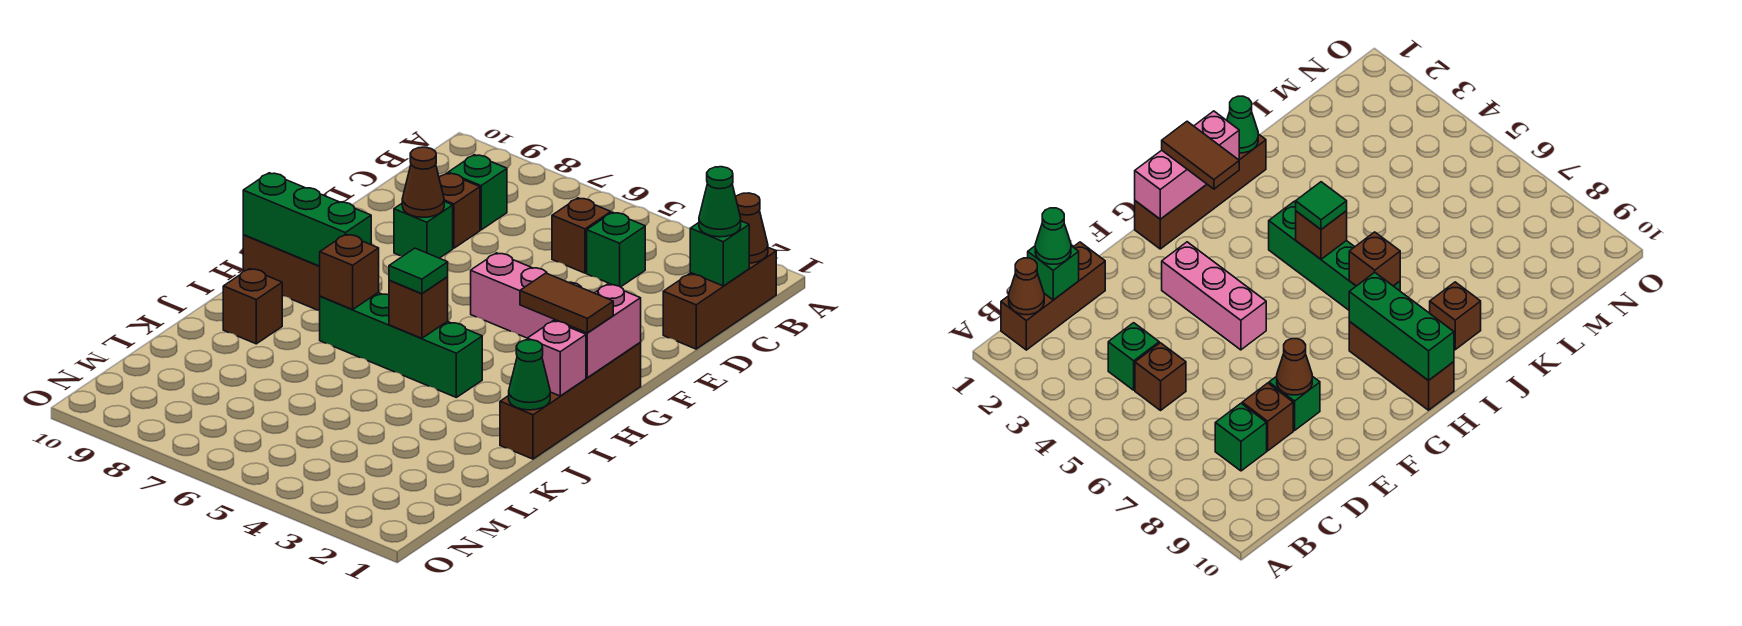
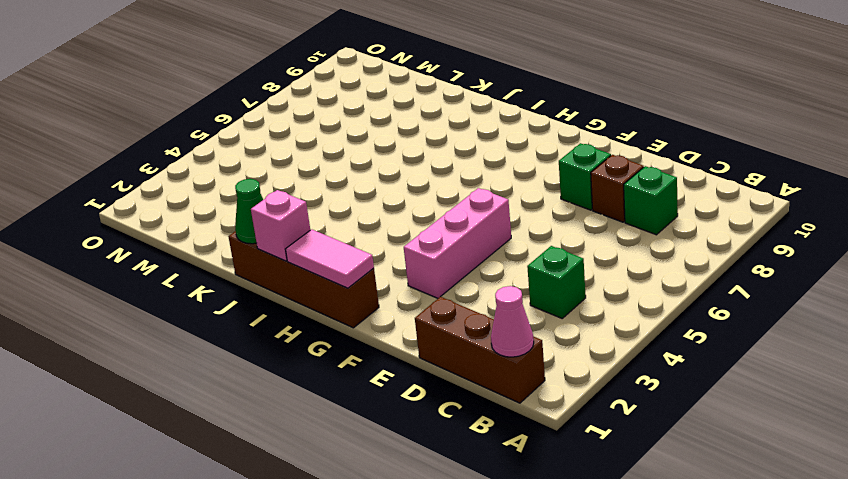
pink cone B1 level 2 -> brown cone B1 level 2
pink tile G1:H1 level 2 -> pink brick G1:H1 level 2
none -> brown brick C5 level 1
none -> brown brick H8:H10 level 1
none -> green brick I4:I7 level 1

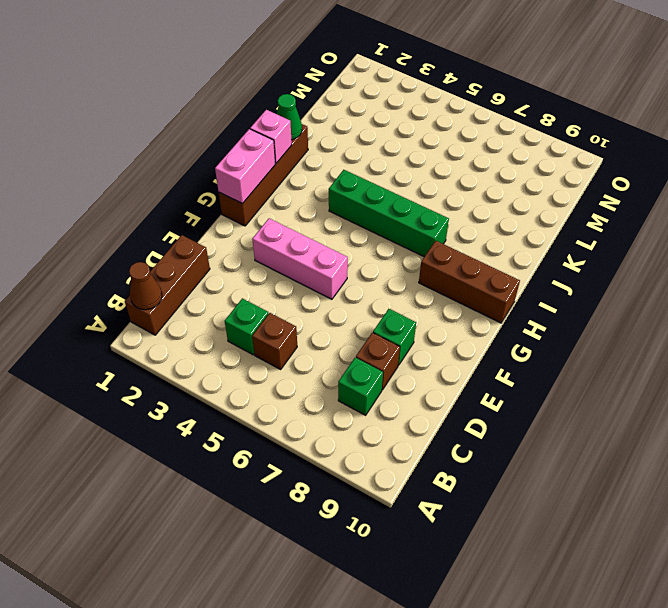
none -> brown brick J9 level 1
none -> green brick C1 level 2
none -> brown cone E8 level 2

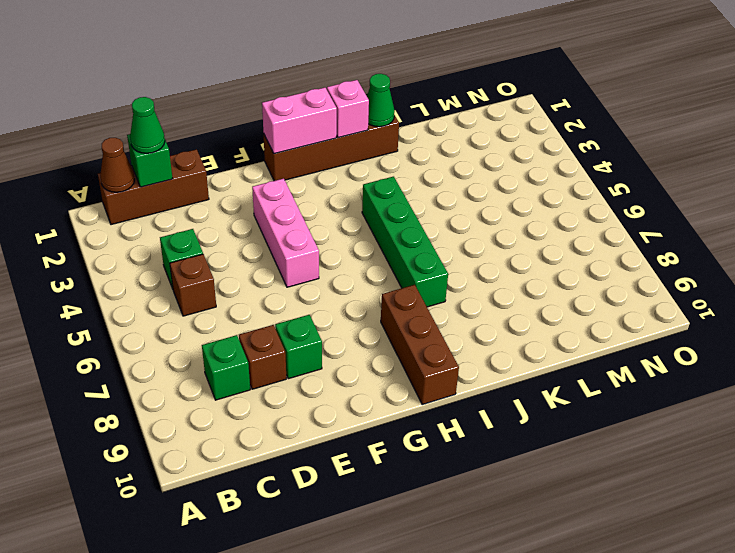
none -> brown brick J9 level 1
none -> brown cone E8 level 2
none -> green brick H8:H10 level 2

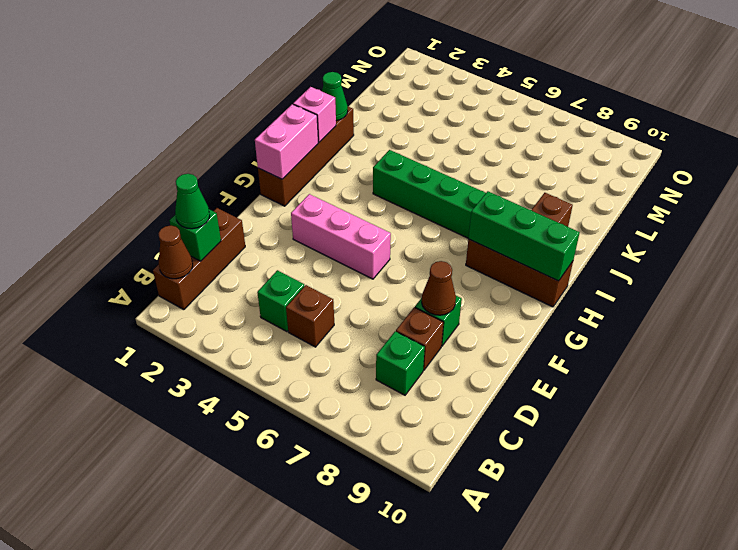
none -> brown brick I5 level 2
none -> brown brick I7 level 2
none -> brown tile H1:H2 level 3

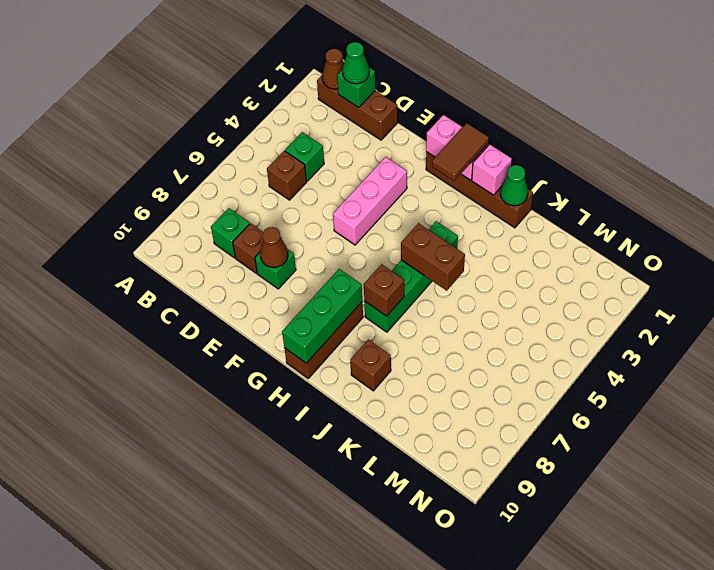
brown brick I5:J5 level 2 -> brown brick I5 level 2
none -> green tile I5 level 3

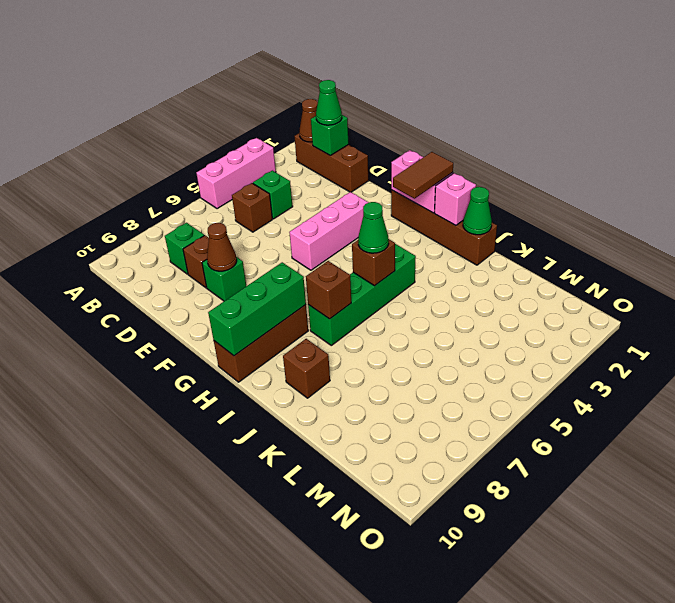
pink brick A3:A5 level 1 -> none
green cone I5 level 3 -> green tile I5 level 3

